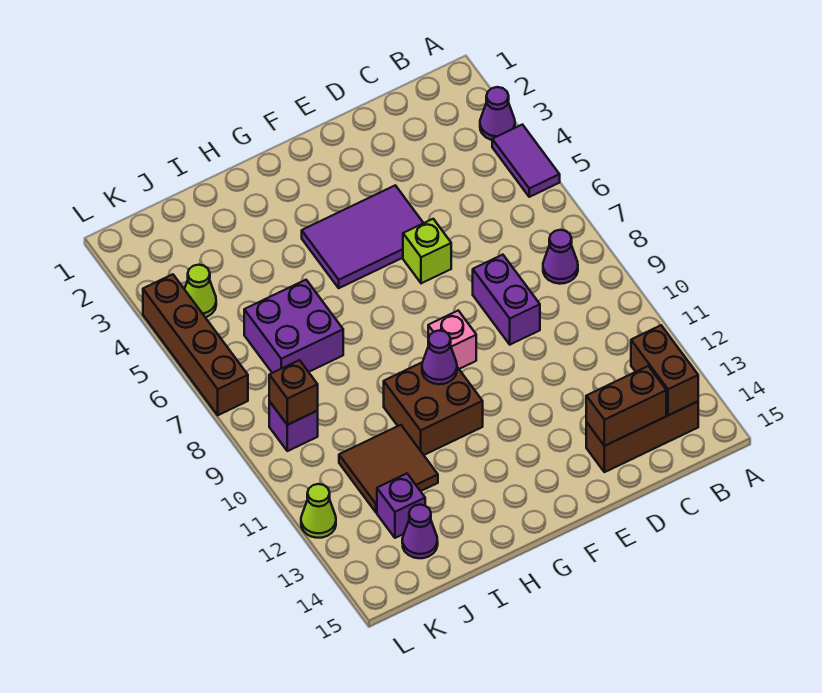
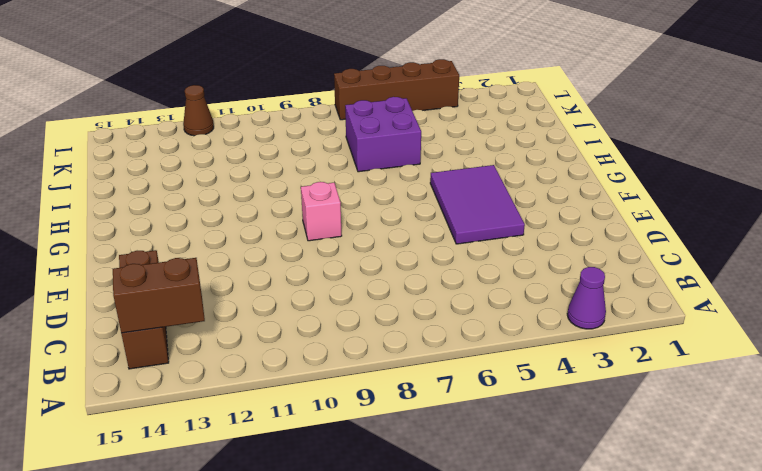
brown cone L12 level 1 -> lime cone L12 level 1
none -> purple tile A4:A5 level 1
none -> purple cone B8 level 1
none -> purple brick D8:D9 level 1

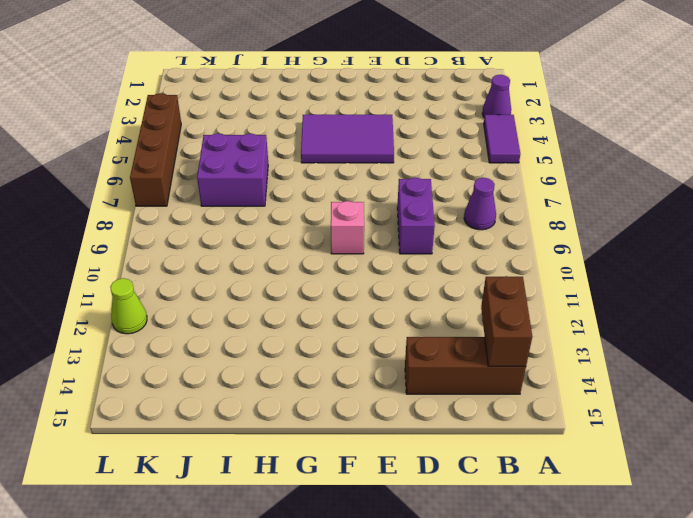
none -> lime brick E6 level 1
none -> brown brick G10:H11 level 1
none -> brown tile I11:J12 level 1

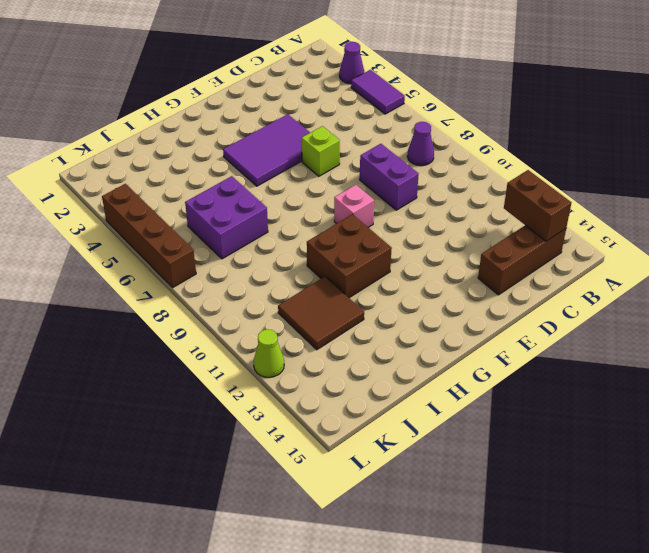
none -> purple brick J13 level 1
none -> purple cone J14 level 1
none -> lime cone K4 level 1

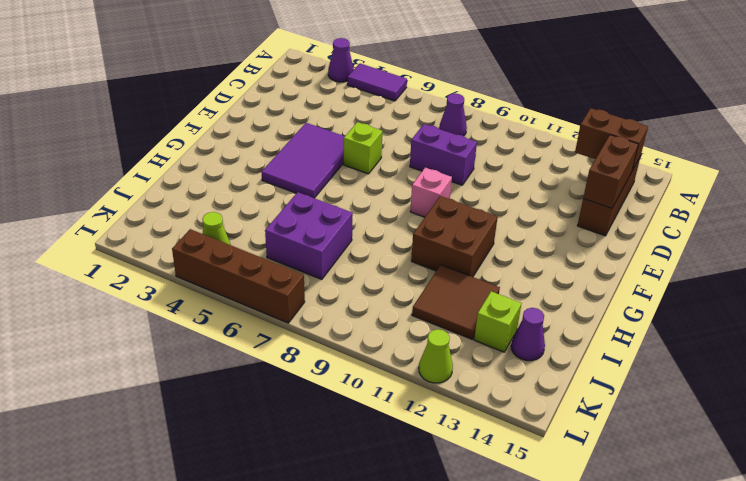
lime brick J13 level 1 -> purple brick J13 level 1
none -> purple brick K9 level 1
none -> purple cone G10 level 2
none -> brown brick K9 level 2

